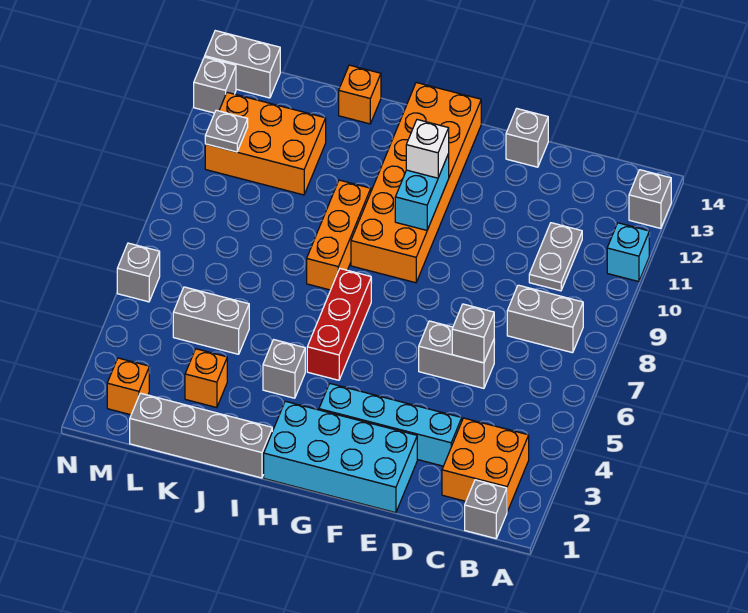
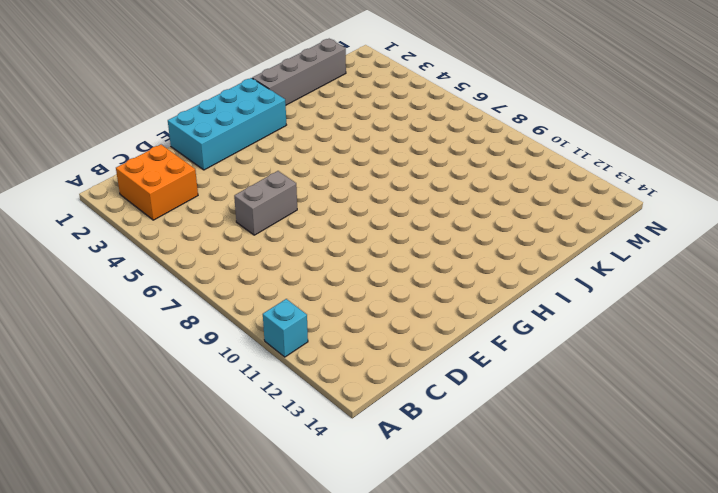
none -> grey brick A13 level 1
none -> grey brick B1 level 1
none -> grey brick B8:C8 level 1

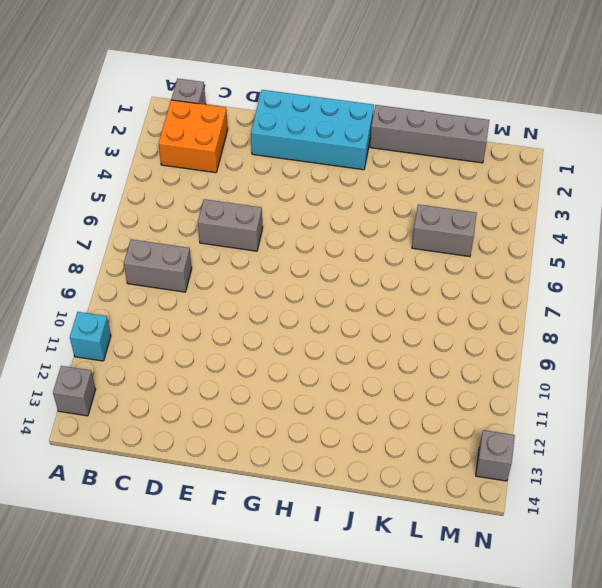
none -> grey plate C10:C11 level 1
none -> cyan brick D3:G3 level 1
none -> grey brick E14 level 1

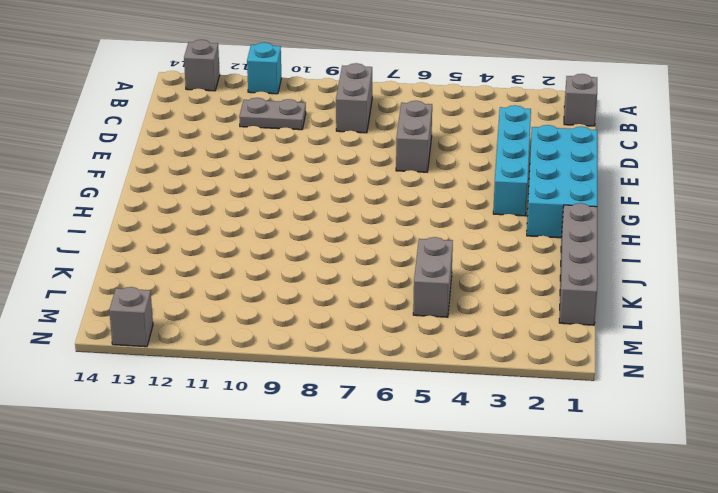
none -> orange brick B2:C3 level 1
none -> grey brick E14 level 1
none -> orange brick G9:H14 level 1

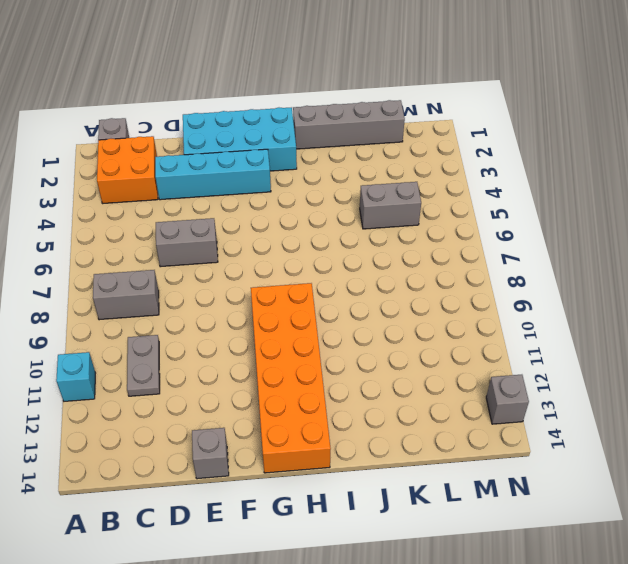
none -> grey brick A13 level 1
none -> red brick H5:H7 level 1
none -> grey brick I4 level 1

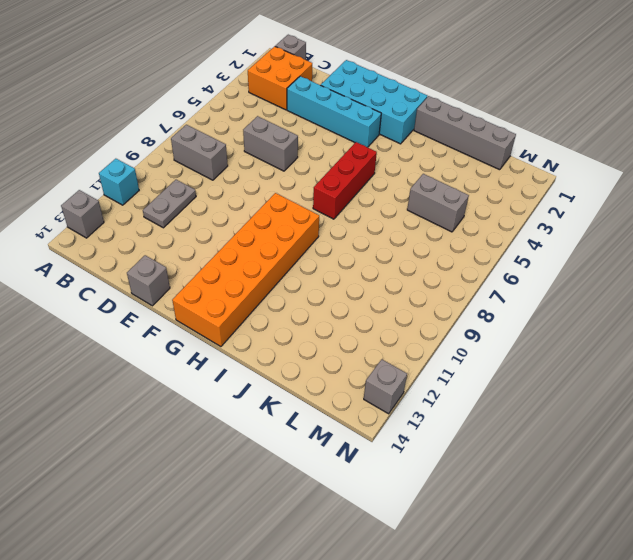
none -> grey brick I4 level 1
none -> orange brick I8:I10 level 1
none -> orange brick J14 level 1

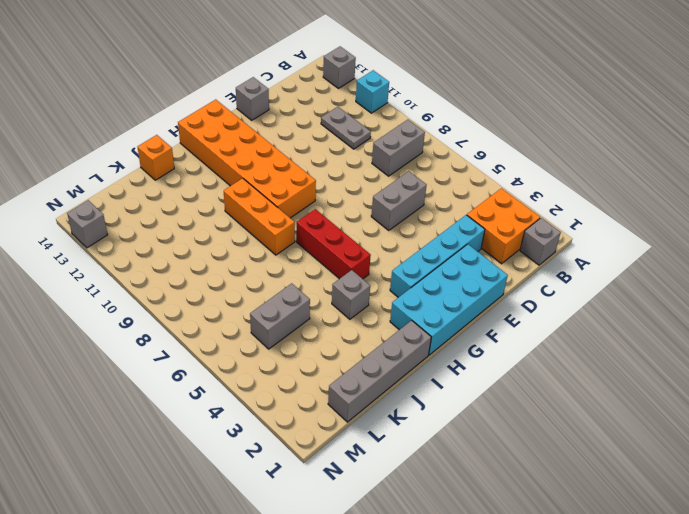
none -> orange brick K3 level 1
none -> orange brick K11:M12 level 1
none -> orange brick M2 level 1

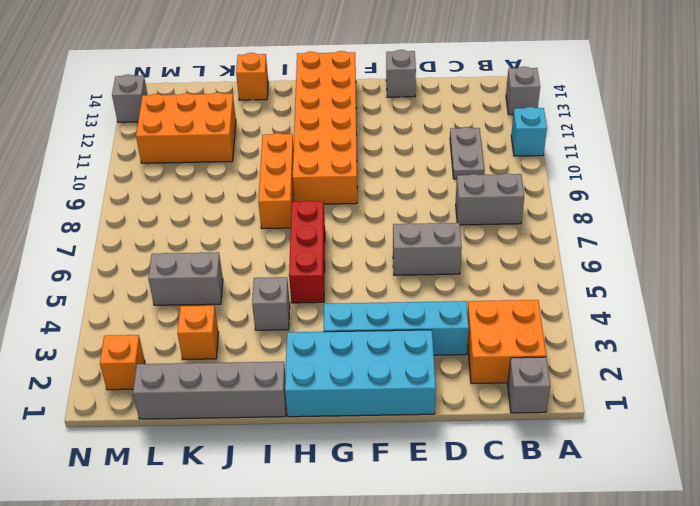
none -> grey brick M14:N14 level 1
none -> grey brick N6 level 1
none -> grey brick D6 level 2

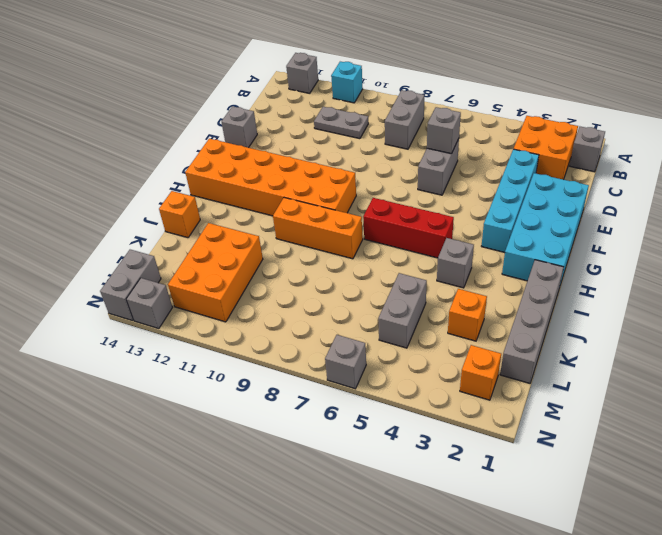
none -> cyan brick G10:G11 level 2
none -> grey plate M11 level 2
none -> white brick G11 level 3

